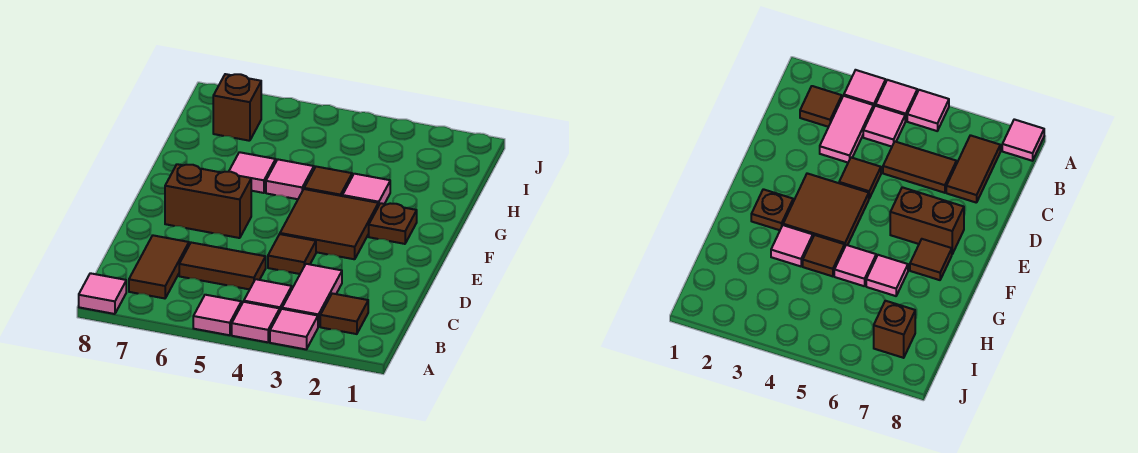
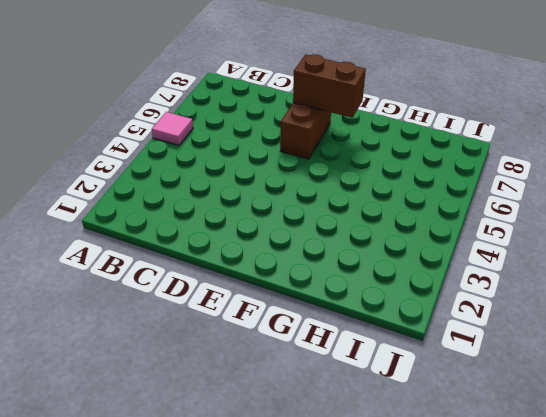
brown brick E7:F7 level 2 -> none
none -> pink tile A3 level 1
none -> pink tile A4 level 1
none -> pink tile A8 level 1

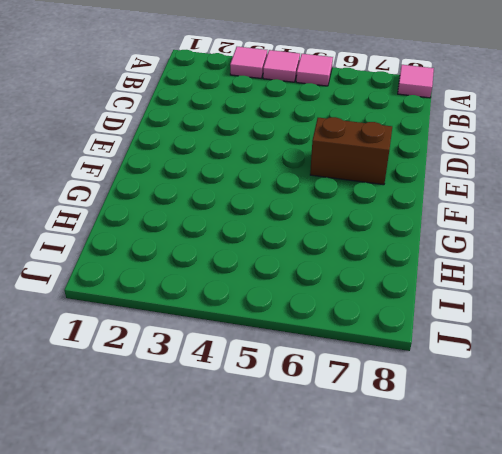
none -> brown tile B2 level 1
none -> pink tile B3:C3 level 1
none -> pink tile B4 level 1

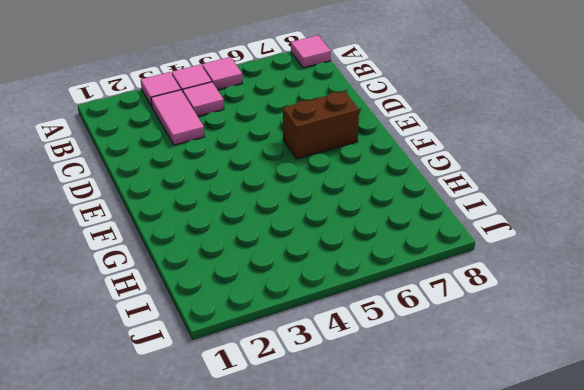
none -> brown tile B2 level 1
none -> brown tile B7:C7 level 1
none -> brown tile C5:C6 level 1

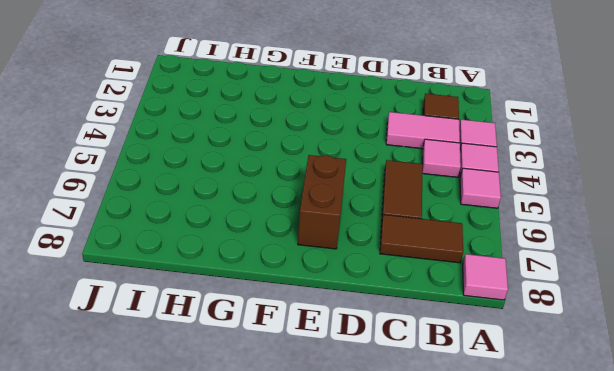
none -> brown tile D4 level 1
none -> brown tile E3:F4 level 1
none -> brown plate F2 level 1

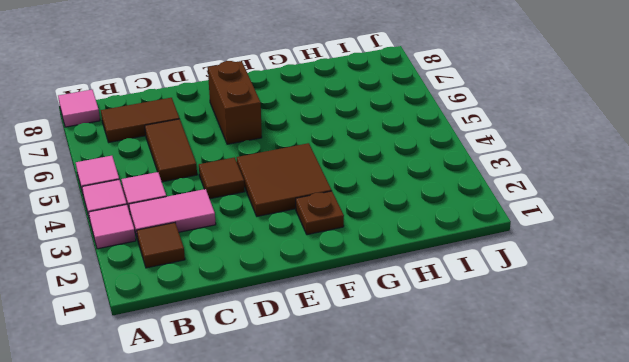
none -> brown tile F7 level 1
none -> pink tile G3 level 1
none -> brown tile G4 level 1

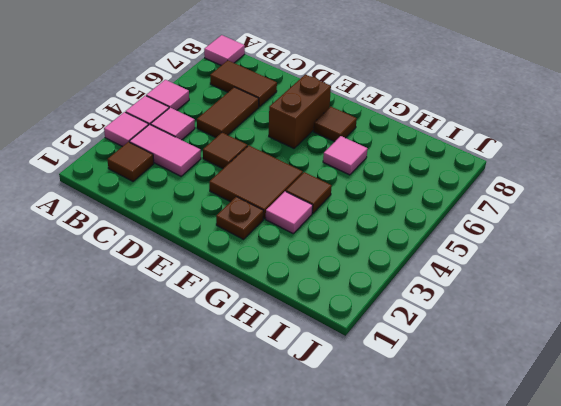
none -> pink tile G5 level 1
none -> brown brick I7 level 1

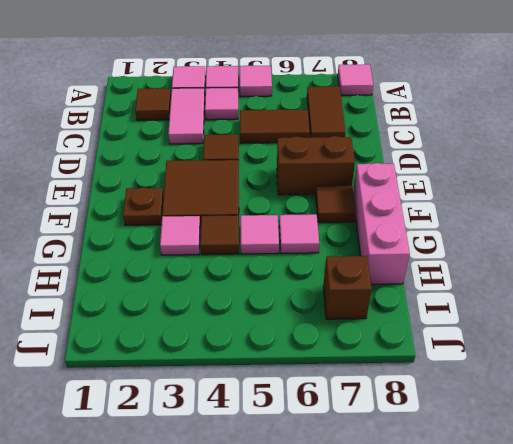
pink brick F8:H8 level 1 -> none

